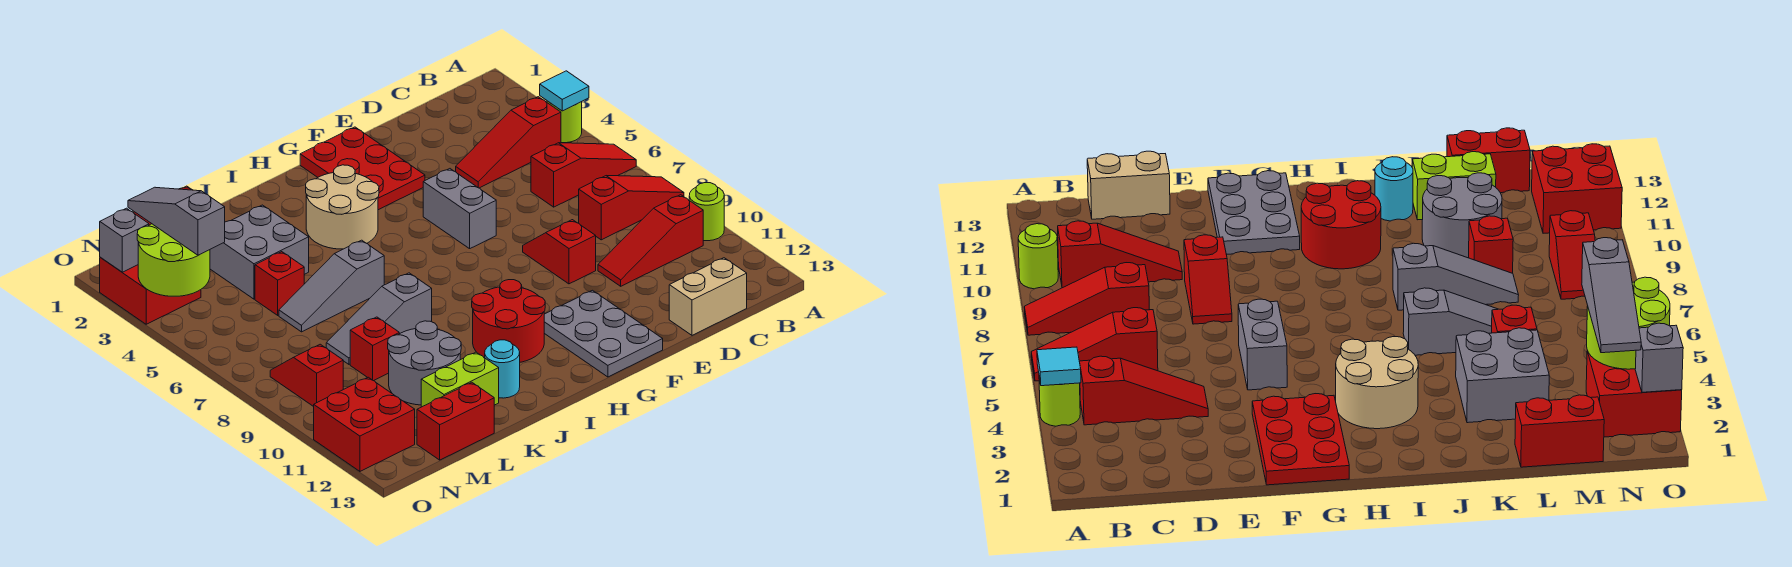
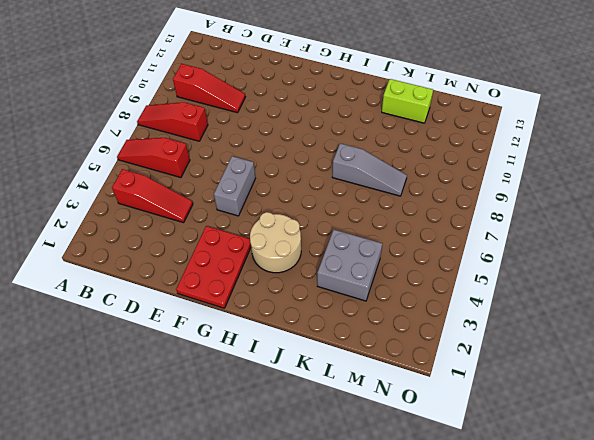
none -> lime round brick A4 level 1
none -> lime round brick A10 level 1
none -> tan brick C13:D13 level 1
none -> red slope E8:E9 level 1 top 9

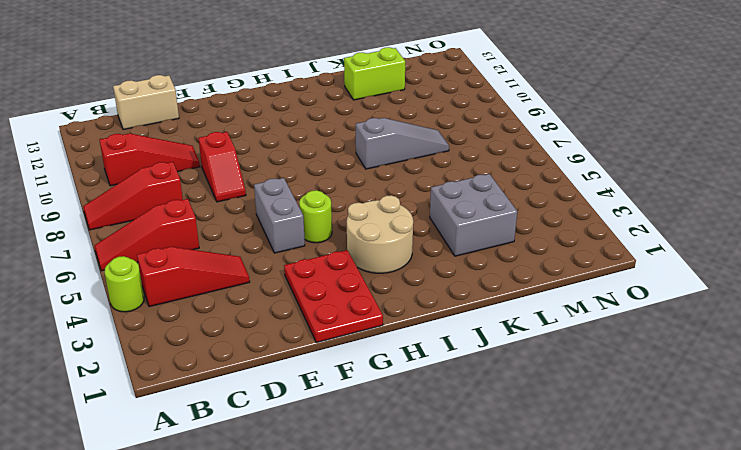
lime round brick G5 level 1 -> lime round brick A10 level 1
none -> grey plate F11:G13 level 1
none -> red round brick H10:I11 level 1
none -> grey slope J6:L6 level 1 top J
none -> cyan round brick J12 level 1

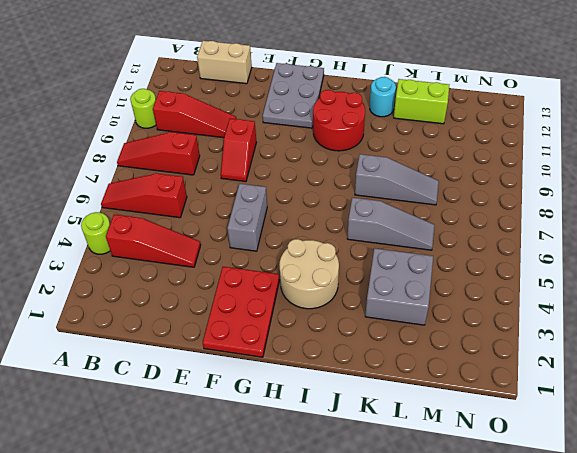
none -> grey round brick K10:L11 level 1
none -> red brick L1:M1 level 1
none -> red brick L5 level 1
none -> red brick L9 level 1

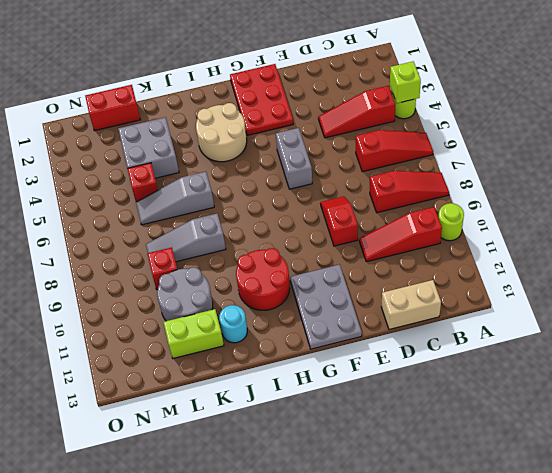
lime brick A4 level 2 -> cyan tile A4 level 2
none -> red brick L13:M13 level 1
none -> red brick N2:O3 level 1
none -> red slope N8:N9 level 1 top 9
none -> red brick N11:O12 level 1

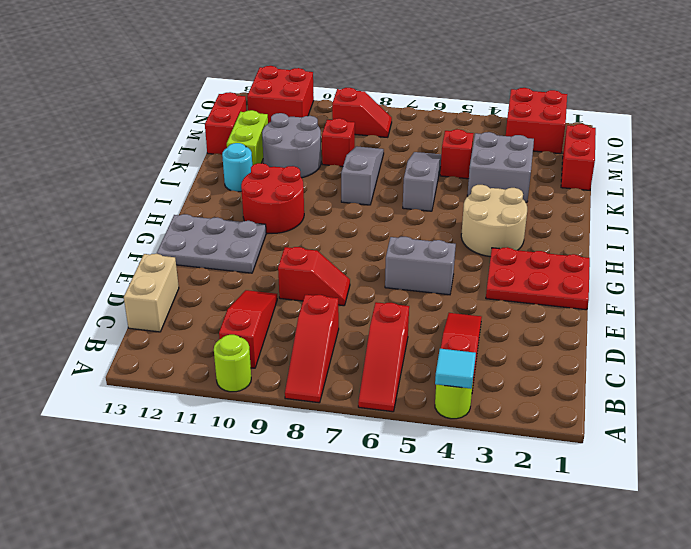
none -> lime round brick N3:O4 level 2
none -> grey brick O2 level 2
none -> grey slope N2:N4 level 3 top 4

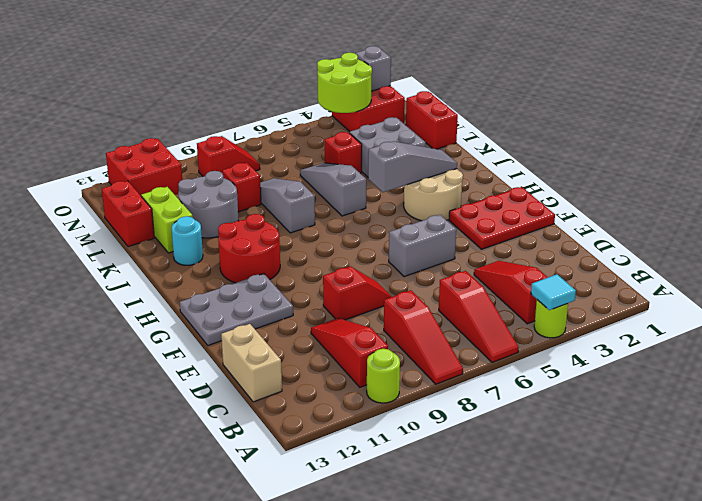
grey slope I3:I5 level 2 top 5 -> grey slope N2:N4 level 3 top 4

